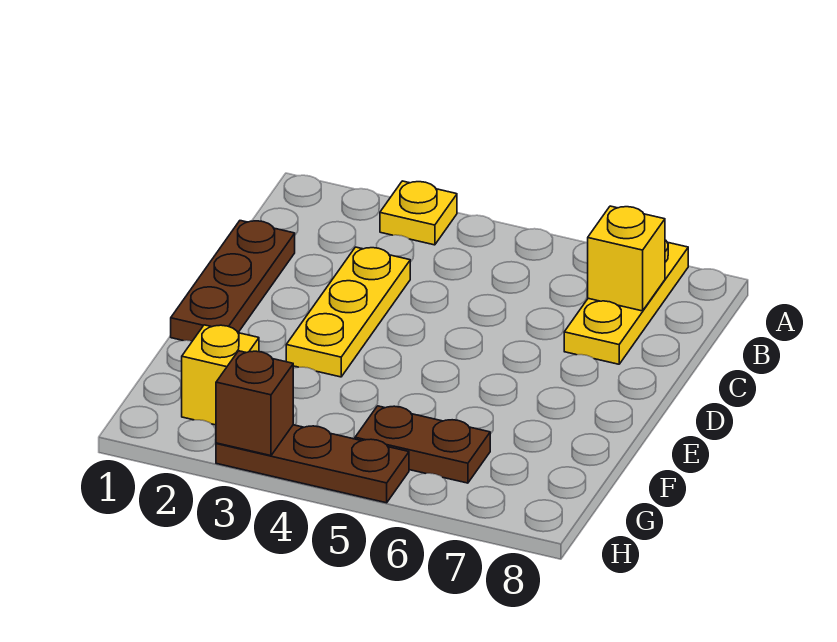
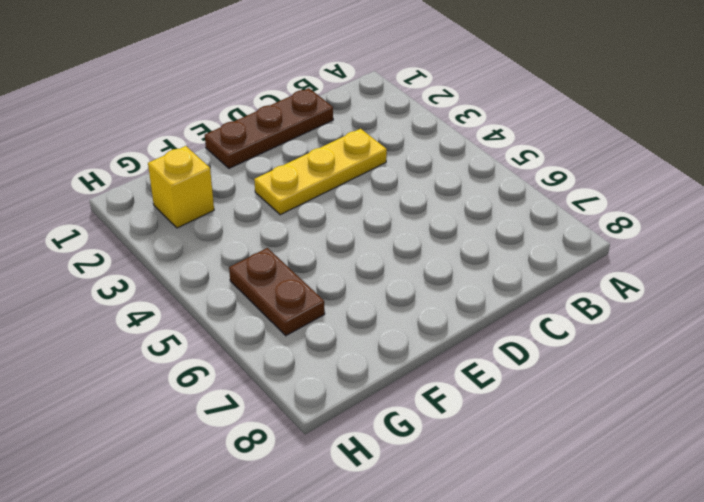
none -> yellow plate A3 level 1
none -> yellow plate A7:C7 level 1

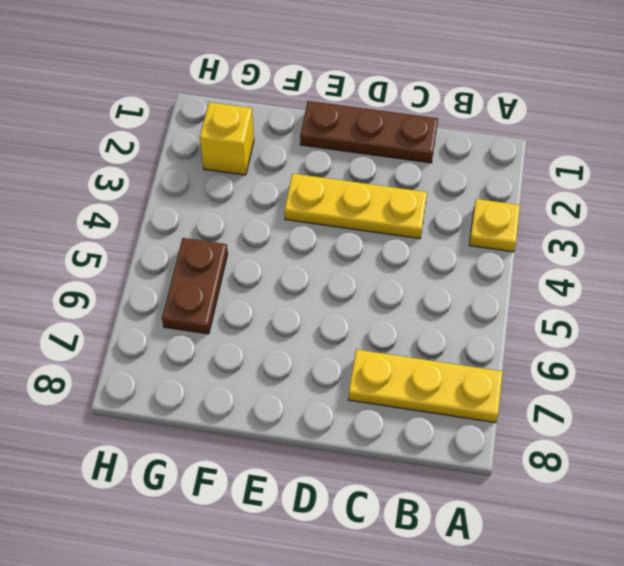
none -> brown plate H3:H5 level 1
none -> yellow brick B7 level 2

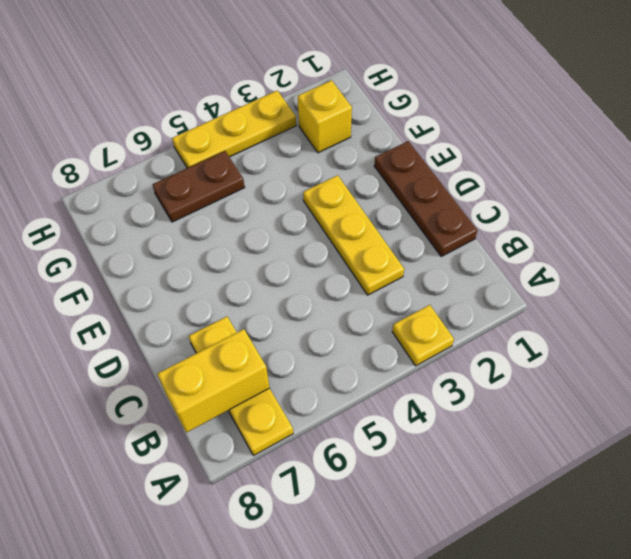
yellow brick B7:B8 level 2 -> yellow brick B7 level 2
yellow plate H3:H5 level 1 -> brown plate H3:H5 level 1
none -> brown brick H3 level 2

